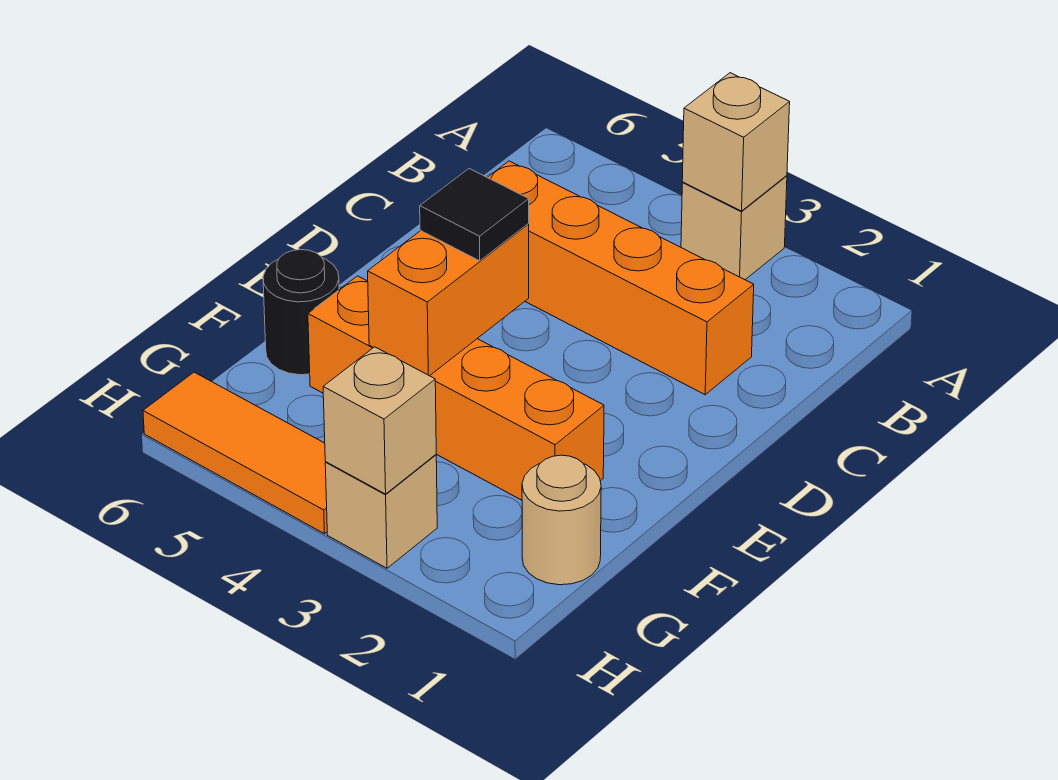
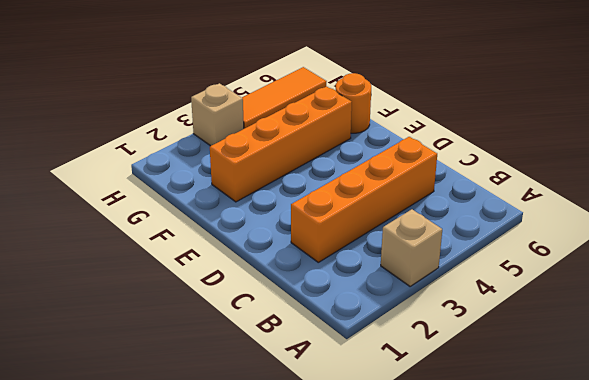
orange round brick F6 level 1 -> black round brick F6 level 1
none -> tan round brick G1 level 1
none -> tan brick A3 level 2

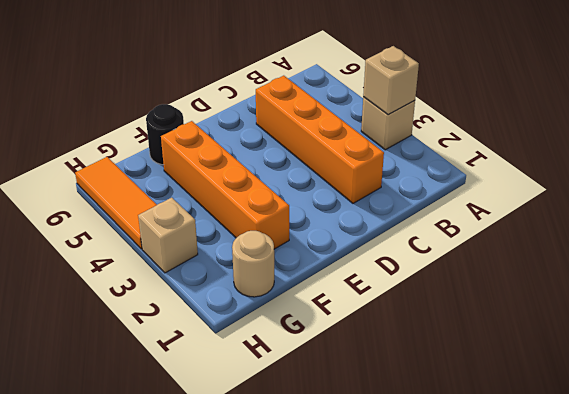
none -> orange brick E4:F4 level 2
none -> tan brick H3 level 2

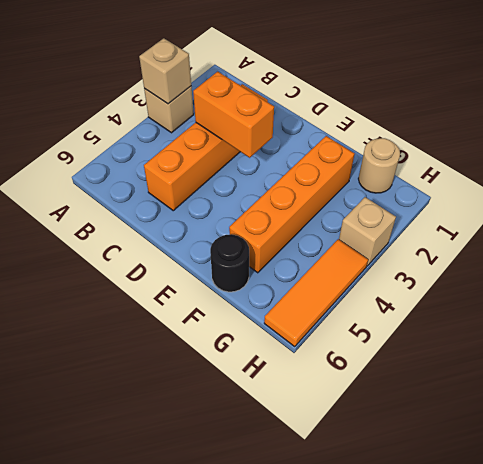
orange brick C3:D3 level 2 -> orange brick E4:F4 level 2
none -> tan brick H3 level 2
none -> black tile E4 level 3

